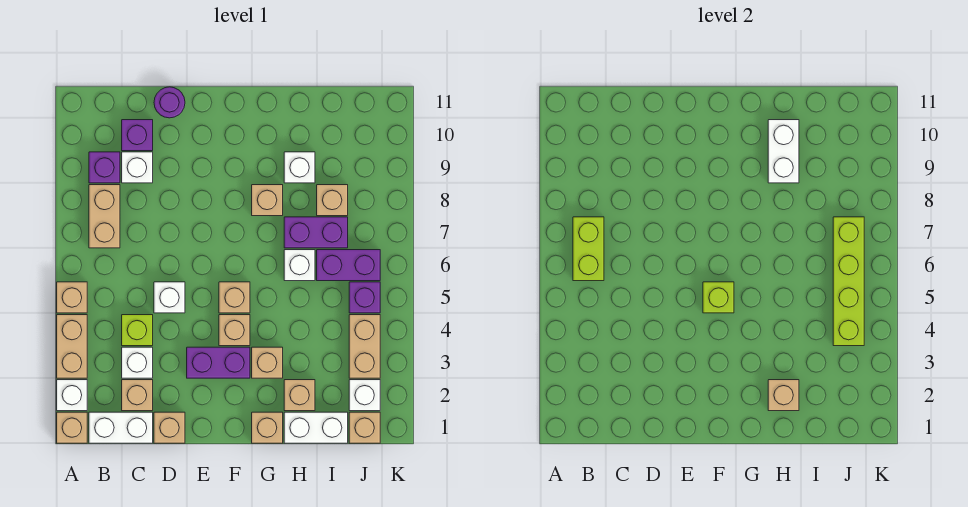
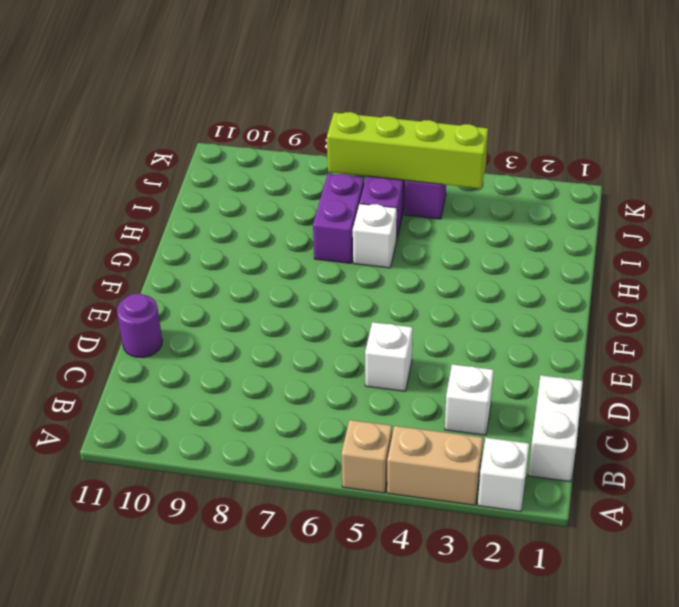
none -> tan brick A1 level 1
none -> tan brick B7:B8 level 1
none -> purple brick B9 level 1
none -> tan brick C2 level 1

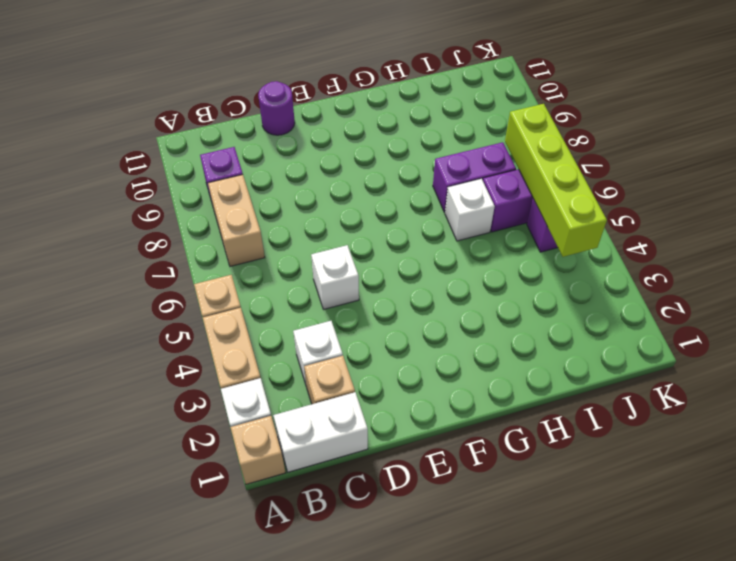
none -> lime brick C4 level 1
none -> white brick C9 level 1
none -> purple brick C10 level 1
none -> tan brick D1 level 1

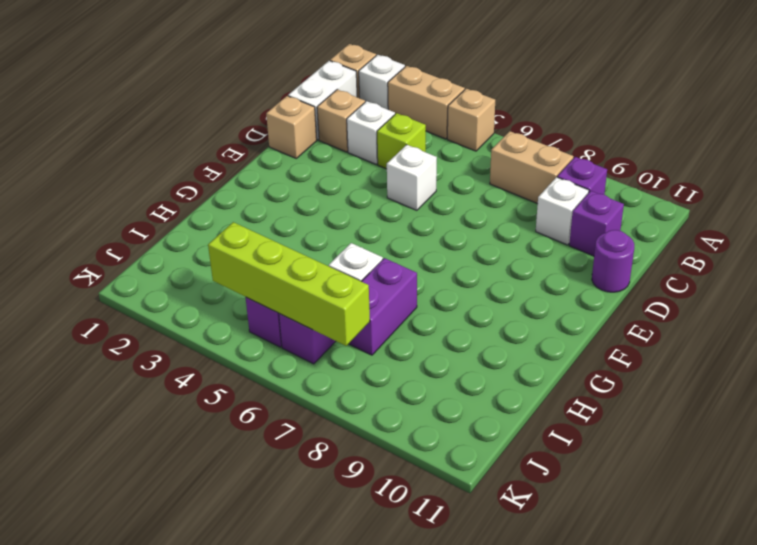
none -> purple brick E3:F3 level 1
none -> tan brick F4 level 1
none -> tan brick F5 level 1
none -> tan brick G1 level 1

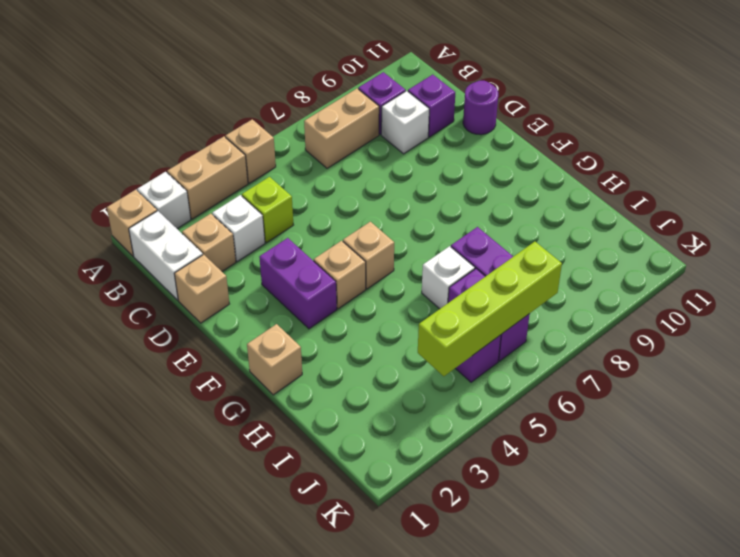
none -> white brick D5 level 1
none -> tan brick G3 level 1
none -> tan brick G8 level 1
none -> white brick H1:I1 level 1

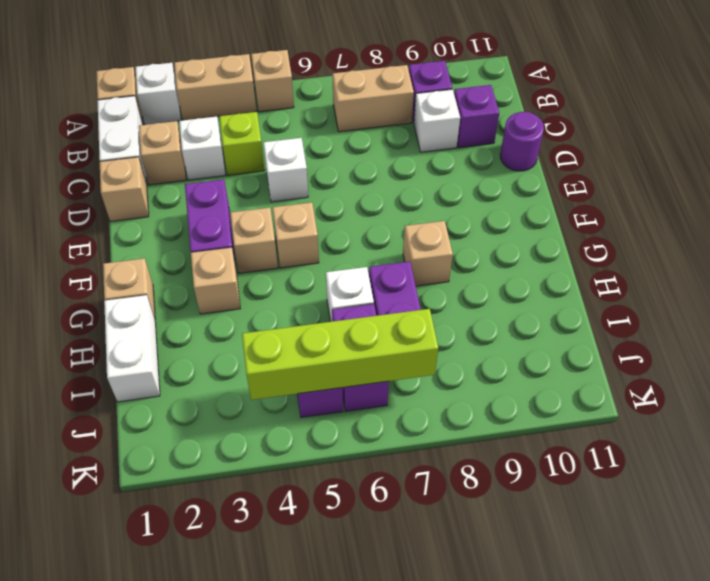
none -> tan brick H2 level 1
none -> white brick H9 level 1
none -> tan brick I8 level 1
none -> tan brick J1 level 1

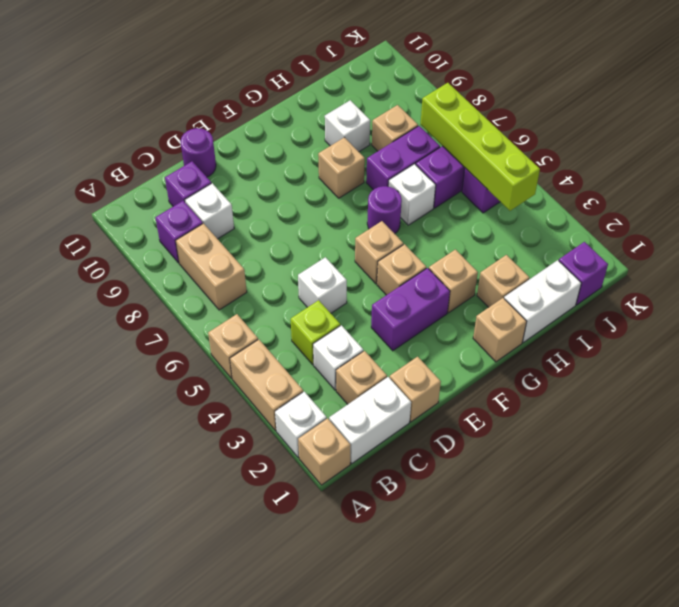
purple round brick G6 level 1 -> none
purple brick J1 level 1 -> tan brick J1 level 1
none -> white brick J2 level 1
none -> tan brick J3:J4 level 1
none -> lime brick B6:B7 level 2
none -> lime brick F5 level 2

